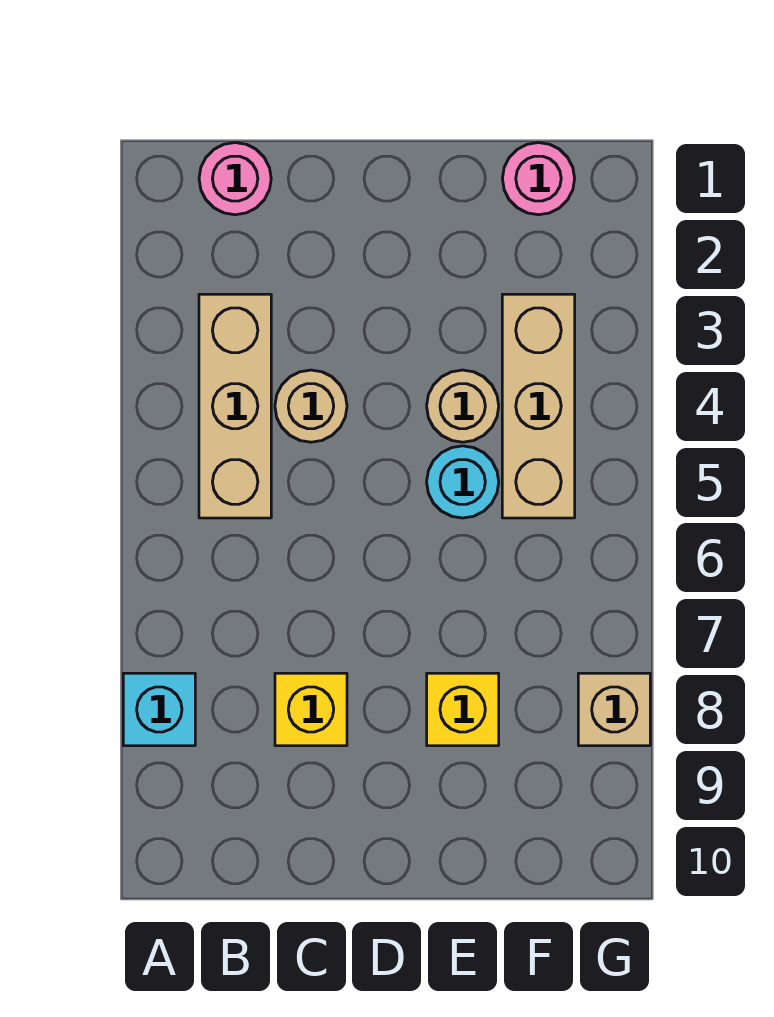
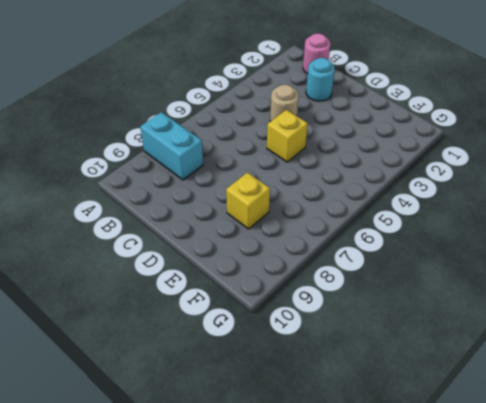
cyan brick A8:B8 level 1 -> cyan brick A8 level 1
cyan round brick C2 level 1 -> cyan round brick E5 level 1
yellow brick D5 level 1 -> yellow brick C8 level 1
none -> tan brick B3:B5 level 1
none -> tan round brick E4 level 1

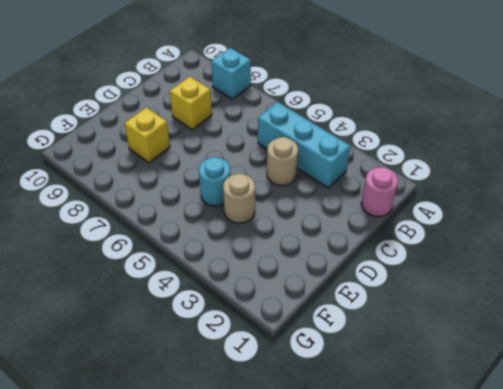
cyan brick B3:B5 level 1 -> tan brick B3:B5 level 1
none -> pink round brick F1 level 1
none -> tan brick F3:F5 level 1

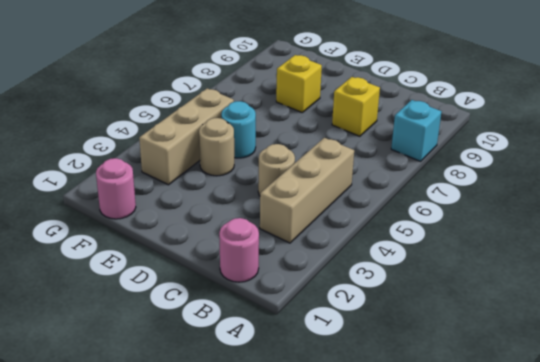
none -> tan brick G8 level 1

